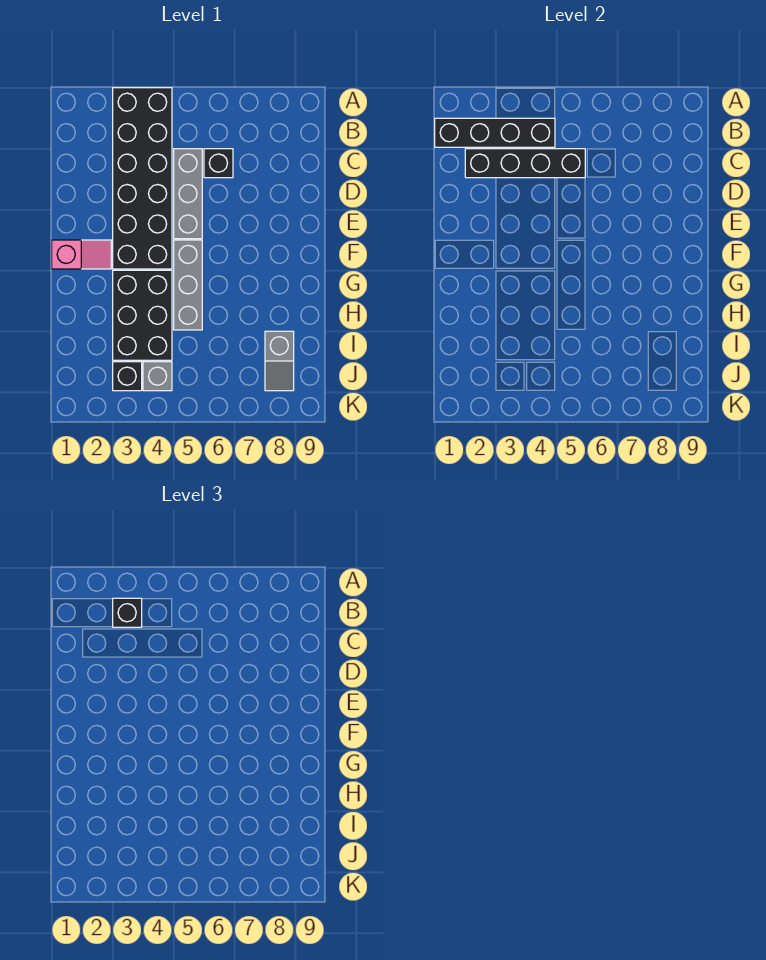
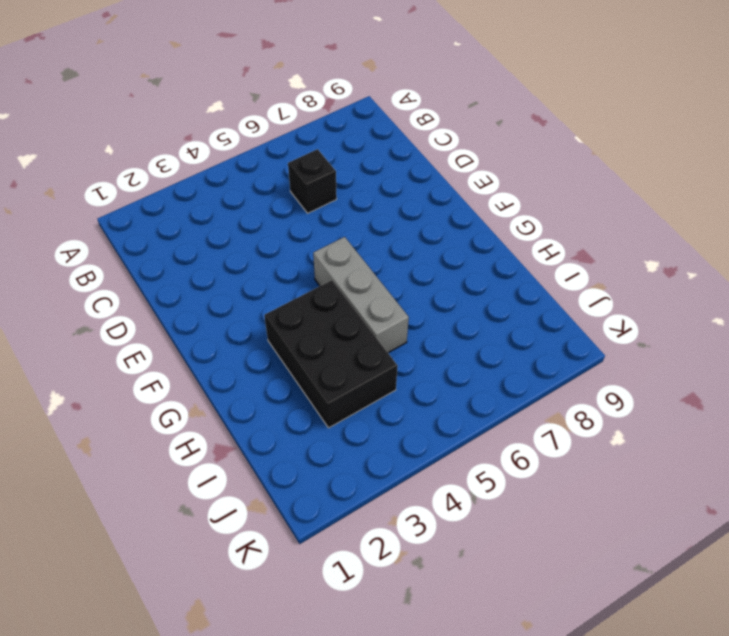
none -> black brick A3:F4 level 1
none -> grey brick C5:E5 level 1
none -> pink slope F1:F2 level 1 top 1

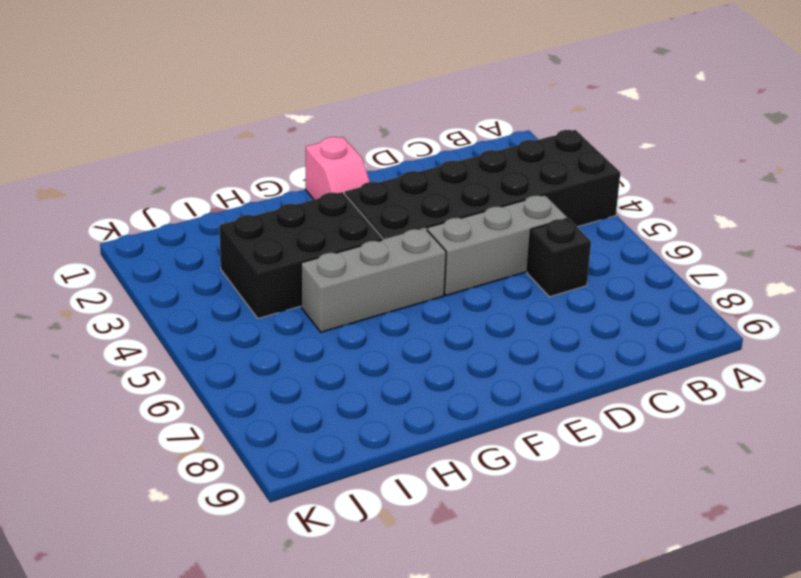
none -> grey slope I8:J8 level 1 top I
none -> black brick J3 level 1
none -> grey brick J4 level 1

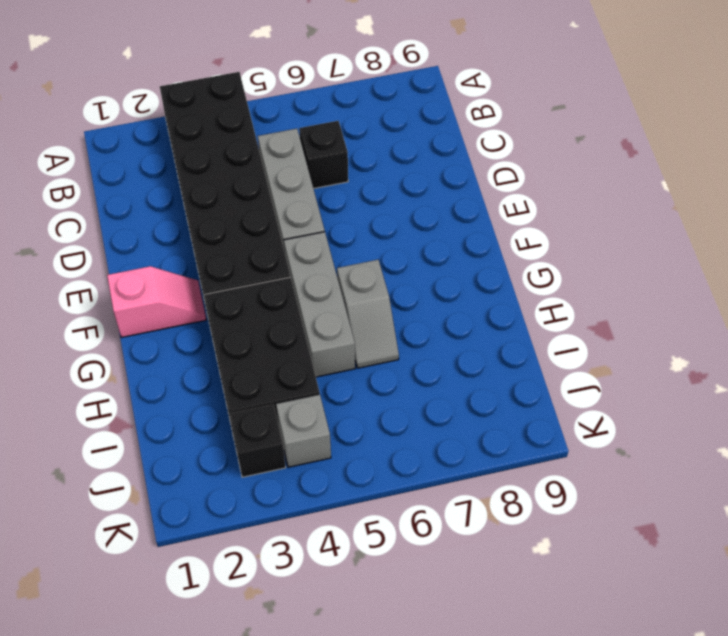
grey slope G6:H6 level 1 top G -> grey slope I8:J8 level 1 top I
none -> black brick B1:B4 level 2
none -> black brick C2:C5 level 2
none -> black brick B3 level 3

